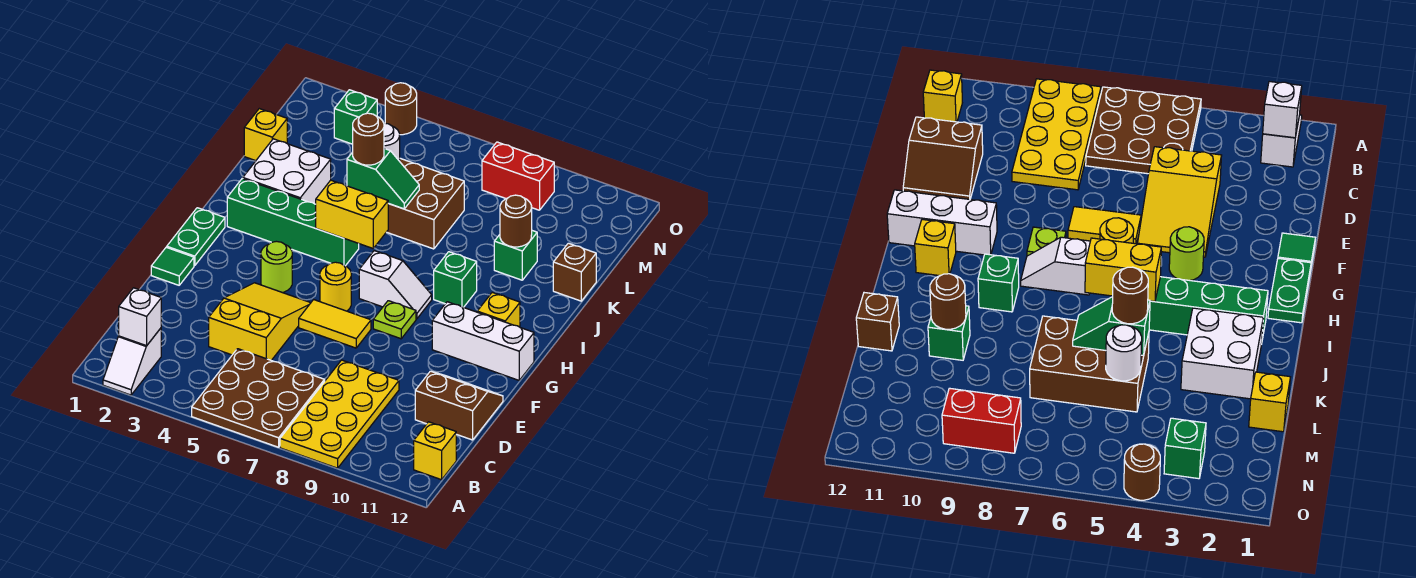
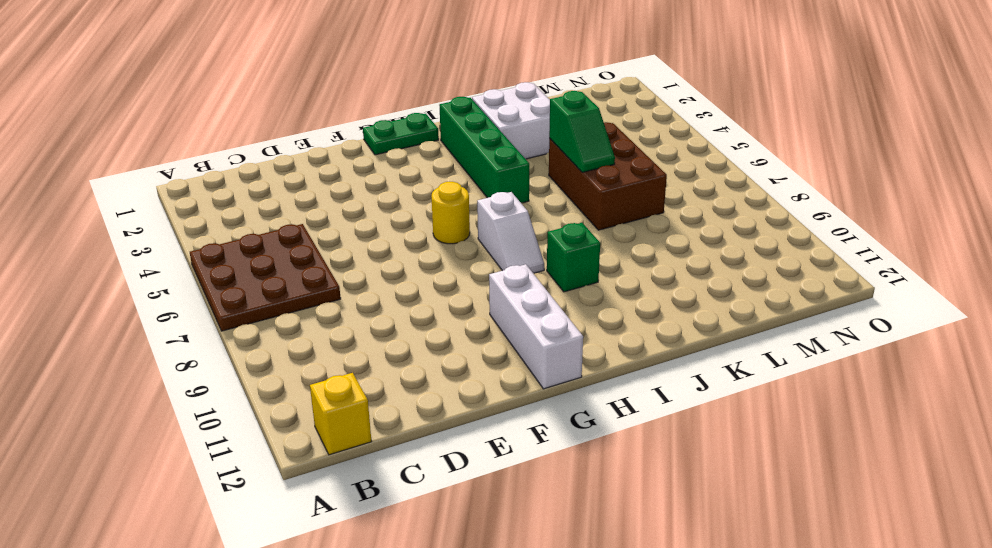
none -> white slope A2:B2 level 1 top B
none -> yellow plate A8:D9 level 1
none -> yellow slope D4:F5 level 1 top D
none -> brown slope D11:E12 level 1 top D

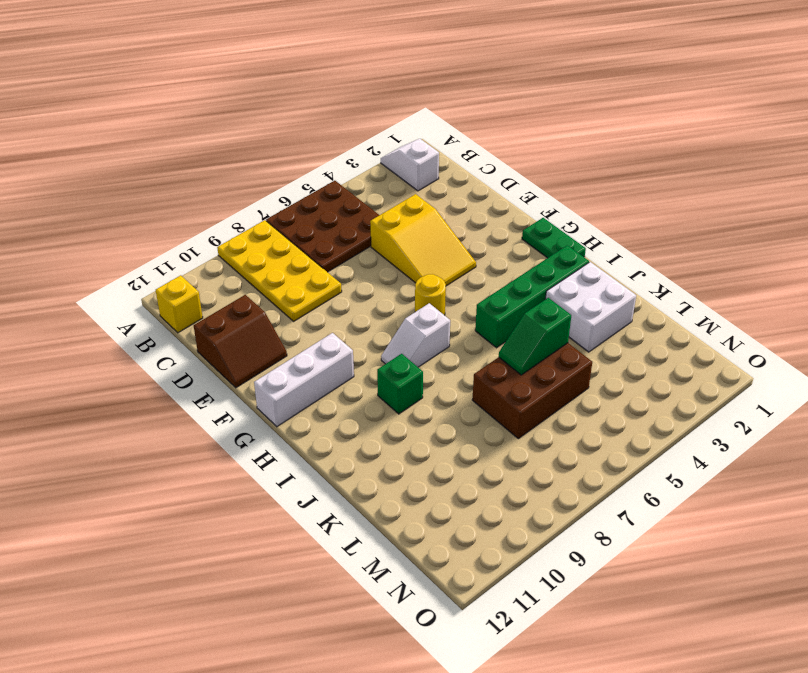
none -> green tile F1 level 1
none -> yellow tile F6:F7 level 1
none -> lime round brick G4 level 1
none -> lime plate G8 level 1

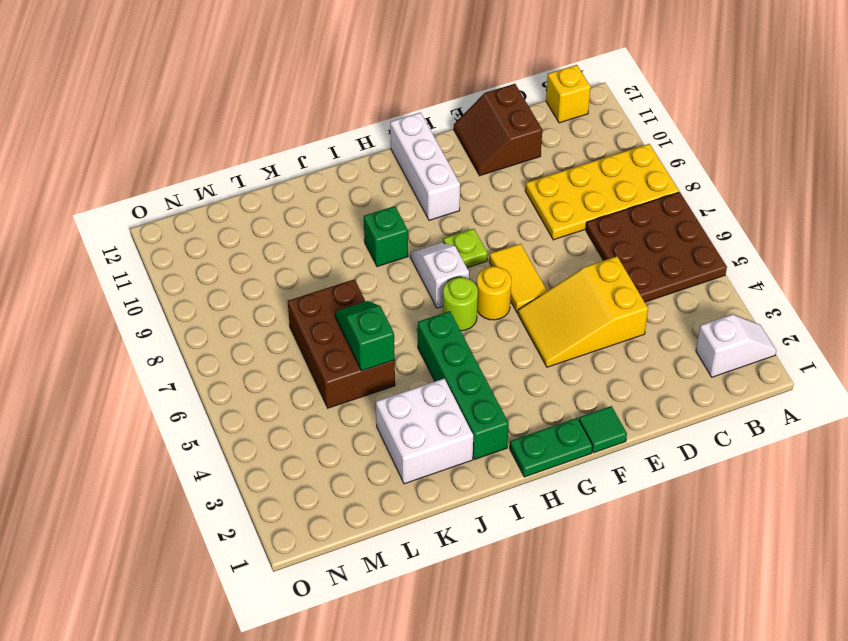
lime round brick H6 level 1 -> lime round brick G4 level 1
none -> yellow brick H11 level 1
none -> green brick K10 level 1
none -> brown brick K12 level 1
none -> yellow brick L1 level 1

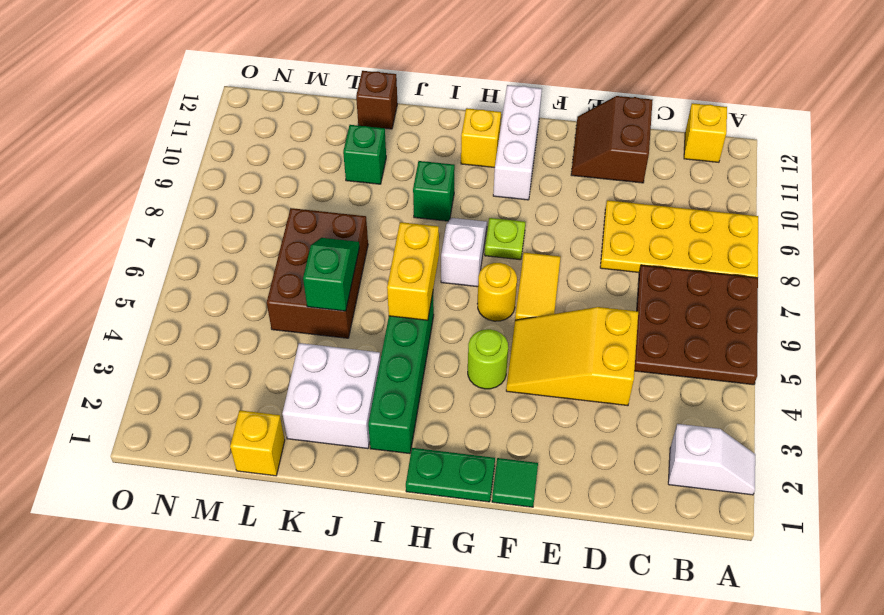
none -> green brick N3 level 1
none -> red brick N8:N9 level 1
none -> brown round brick O4 level 1
none -> white brick B2 level 2

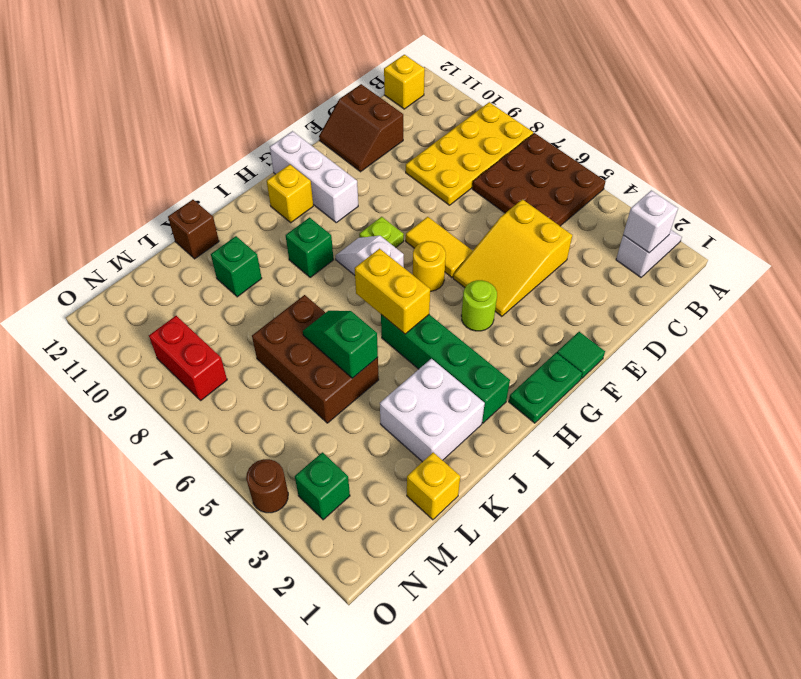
none -> brown round brick K10 level 2
none -> white round brick L5 level 2
none -> brown round brick K5 level 3

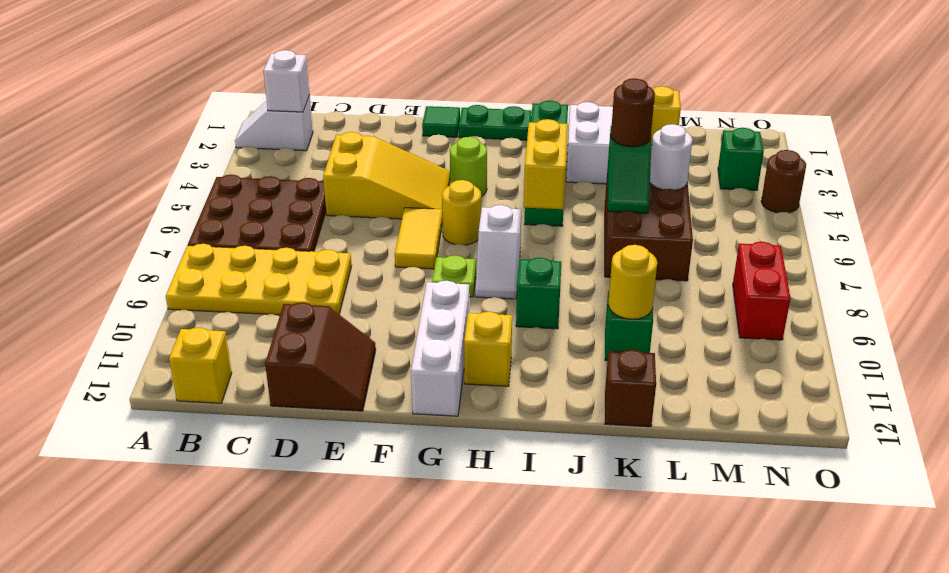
yellow round brick K10 level 2 -> brown round brick K10 level 2

